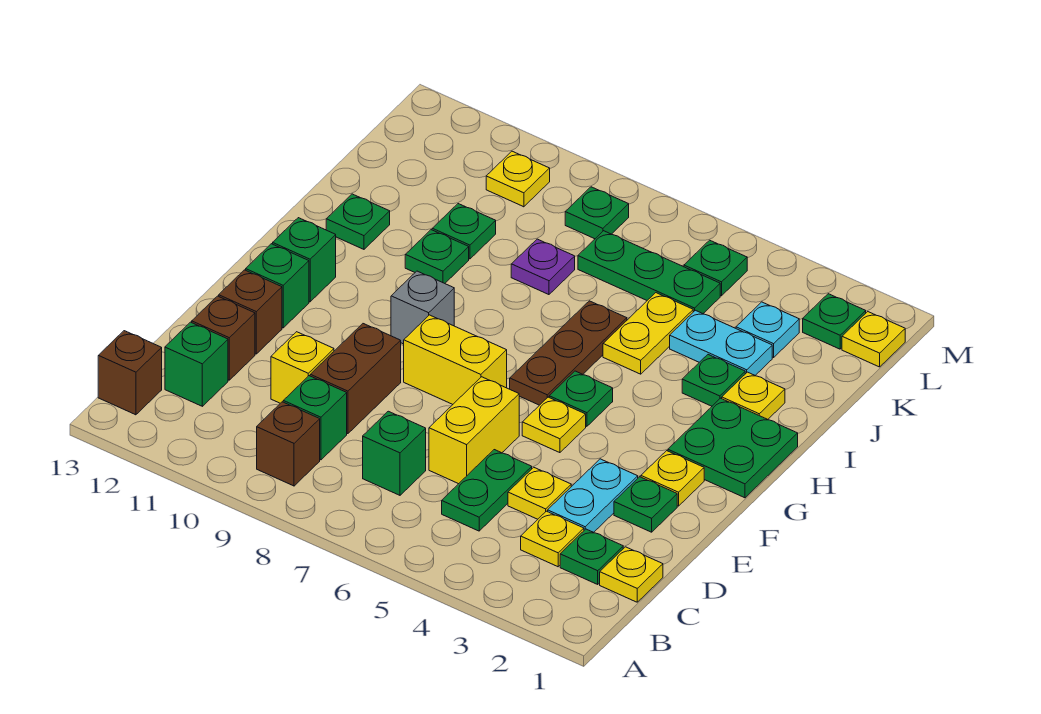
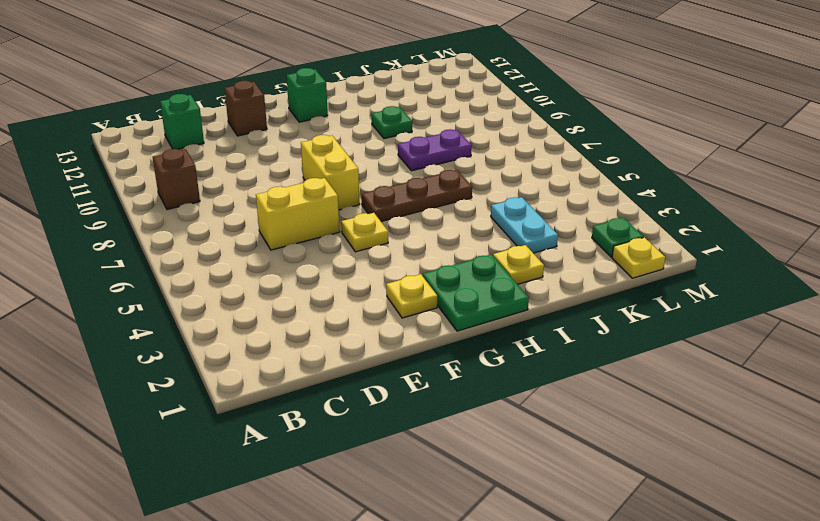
purple plate I8:J8 level 1 -> purple plate J8 level 1
none -> brown brick B13 level 1
none -> yellow plate C1 level 1
none -> green plate C2 level 1
none -> yellow plate C3 level 1

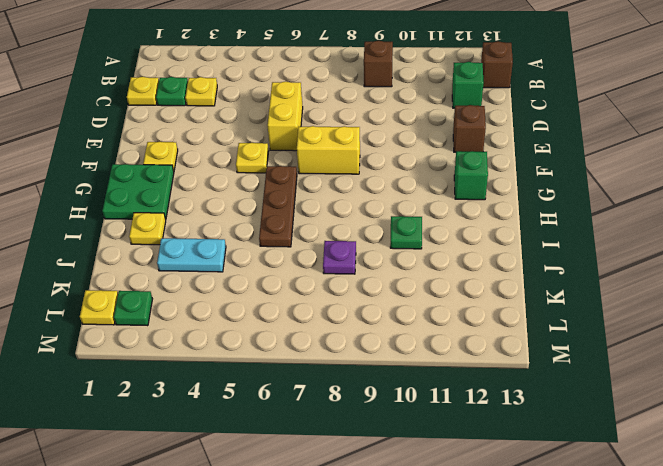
none -> green plate C5:D5 level 1
none -> green brick C7 level 1
none -> green brick C9 level 1
none -> cyan plate D3:E3 level 1

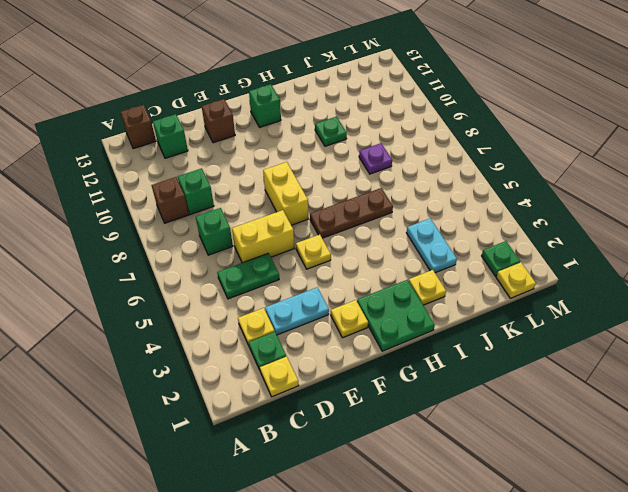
none -> yellow plate D4 level 1
none -> brown brick D9:E9 level 1
none -> yellow brick D10 level 1
none -> brown brick D12 level 1

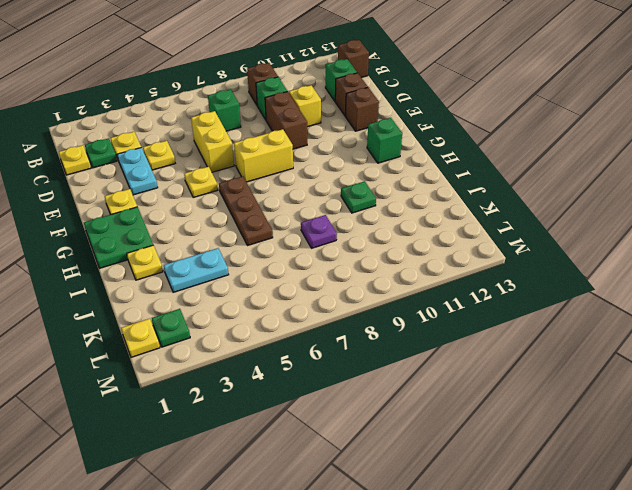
none -> green plate C5:D5 level 1
none -> green plate E2 level 1
none -> green brick F12 level 1
none -> green plate G5 level 1

